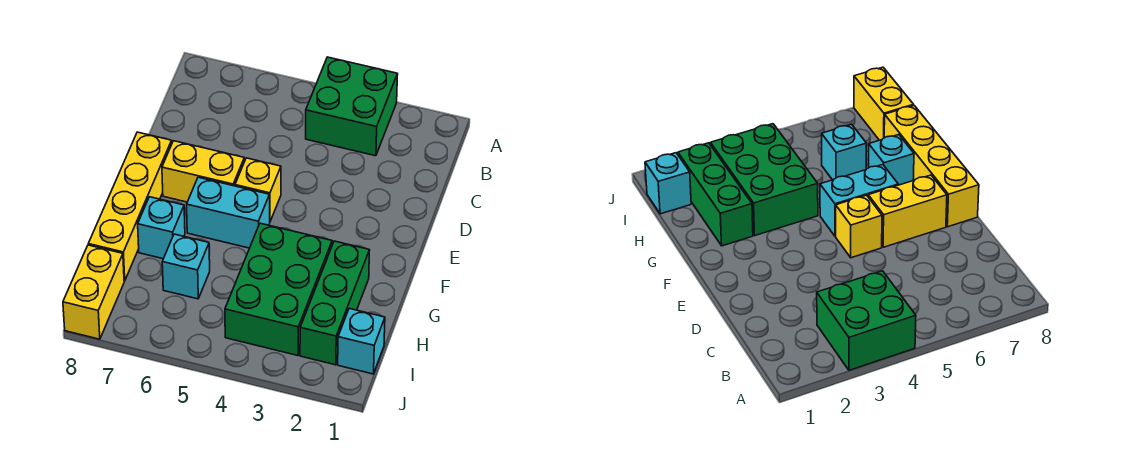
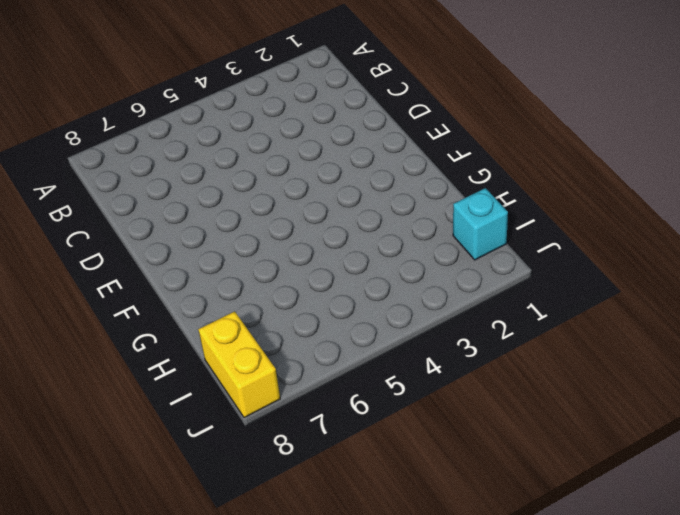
none -> green brick A3:B4 level 1
none -> yellow brick E5 level 1

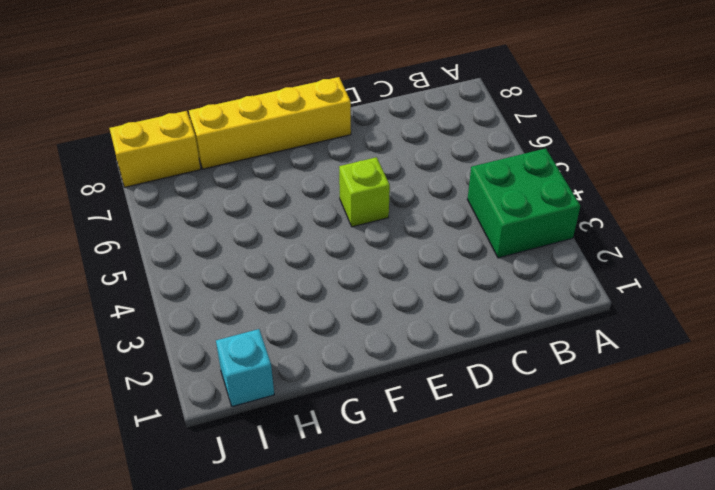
lime brick E5 level 1 -> yellow brick E5 level 1
none -> yellow brick E6:E7 level 1
none -> cyan brick F5:F6 level 1

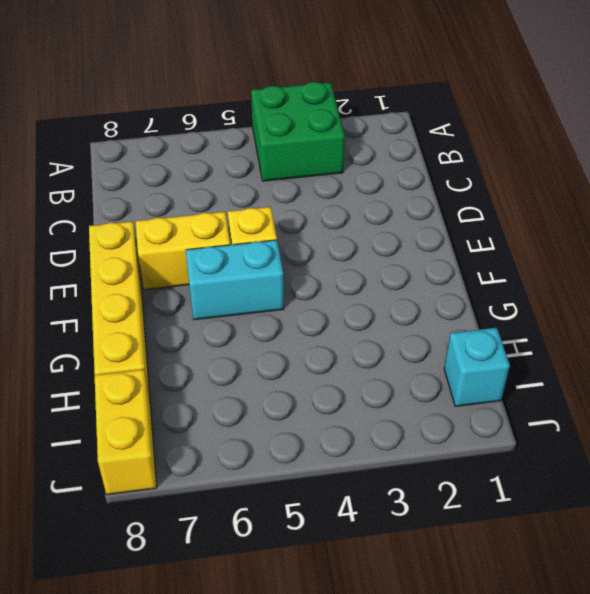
none -> green brick G2:I2 level 1
none -> green brick G3:I4 level 1

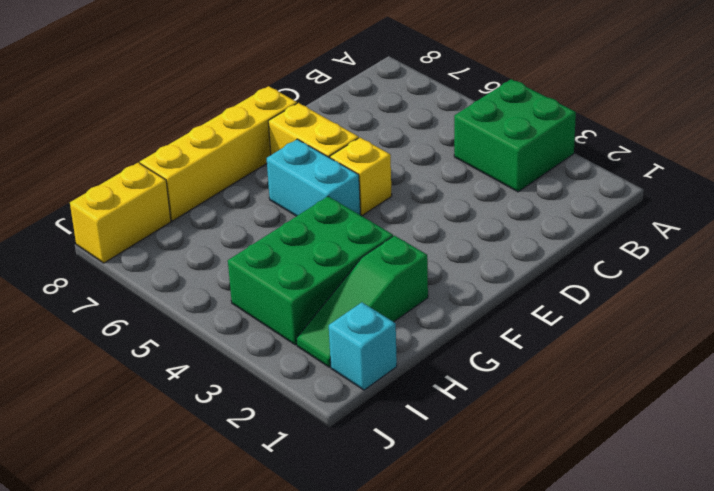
green slope G2:I2 level 1 top G -> green brick G2:I2 level 1
none -> cyan brick G7 level 1
none -> cyan brick H6 level 1

